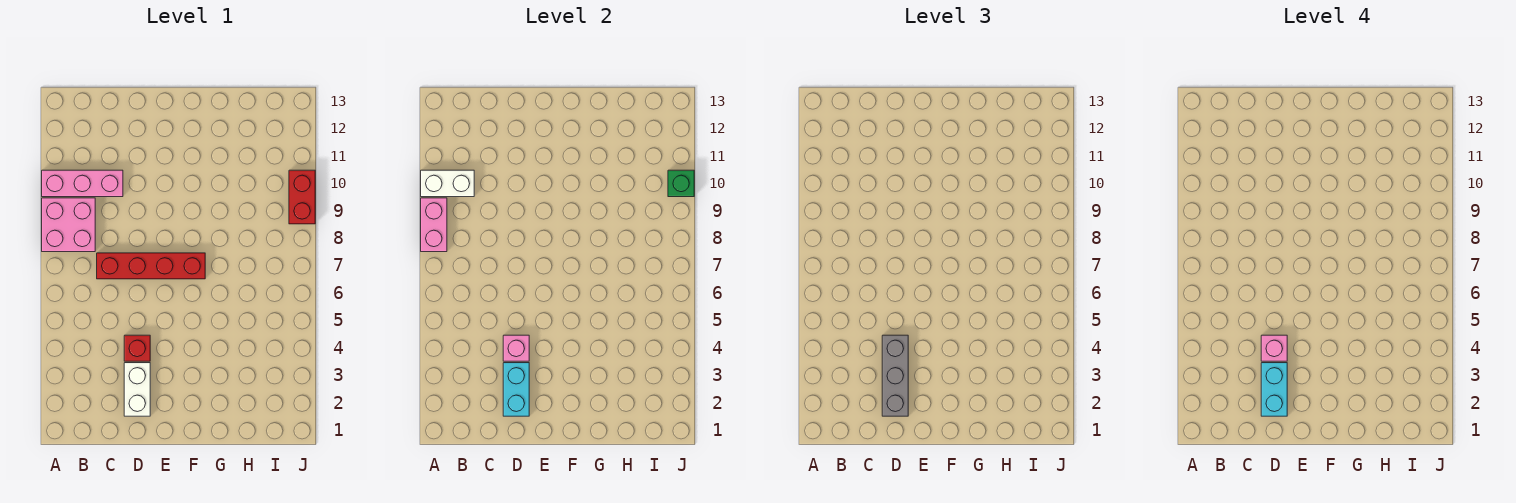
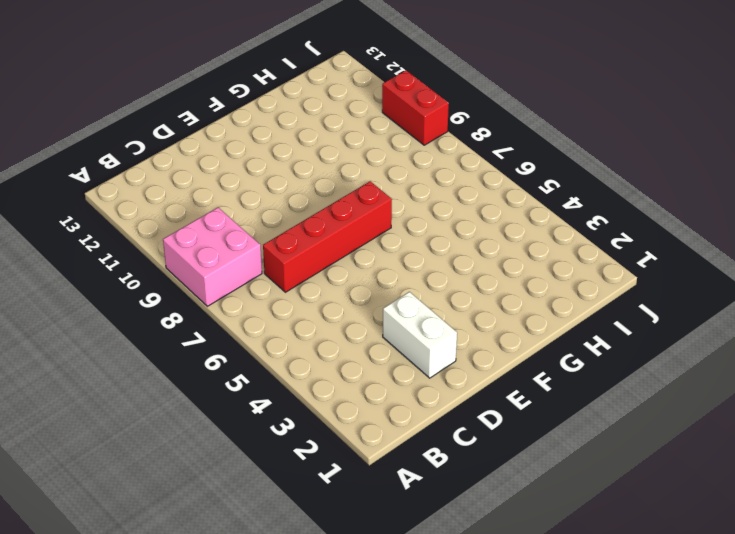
none -> pink brick A10:C10 level 1
none -> red brick D4 level 1
none -> pink brick A8:A9 level 2

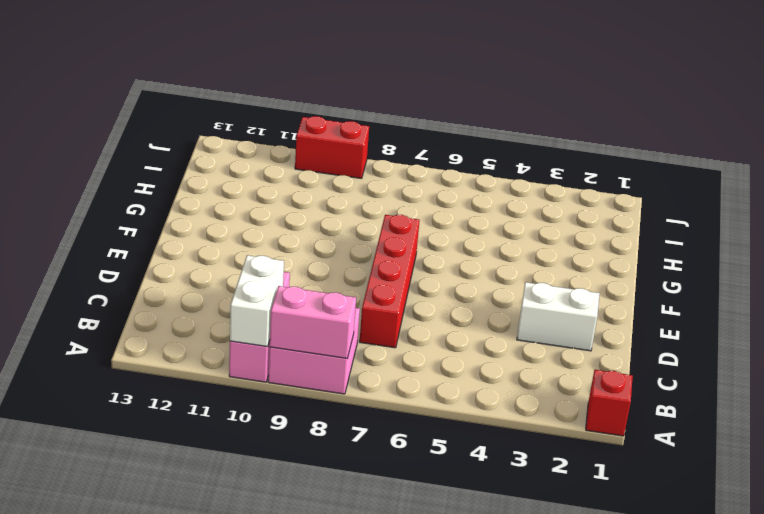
red brick A1 level 1 -> red brick D4 level 1
none -> cyan brick D2:D3 level 2
none -> pink brick D4 level 2
none -> green brick J10 level 2

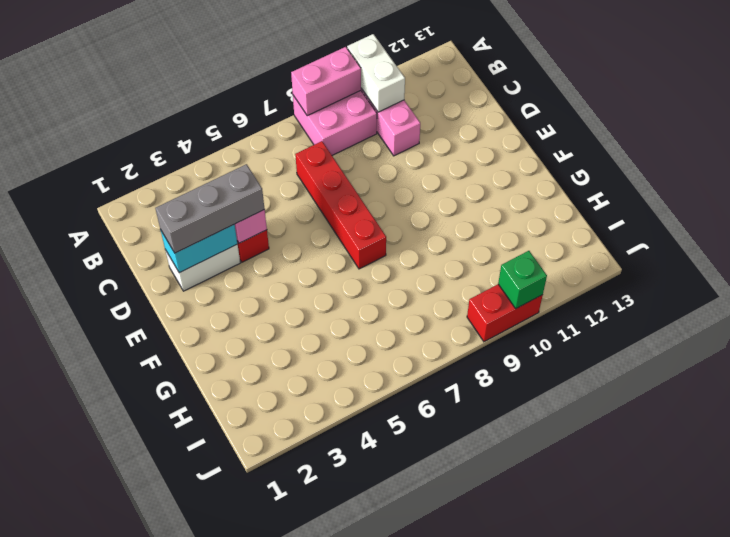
none -> cyan brick D2:D3 level 4
none -> pink brick D4 level 4

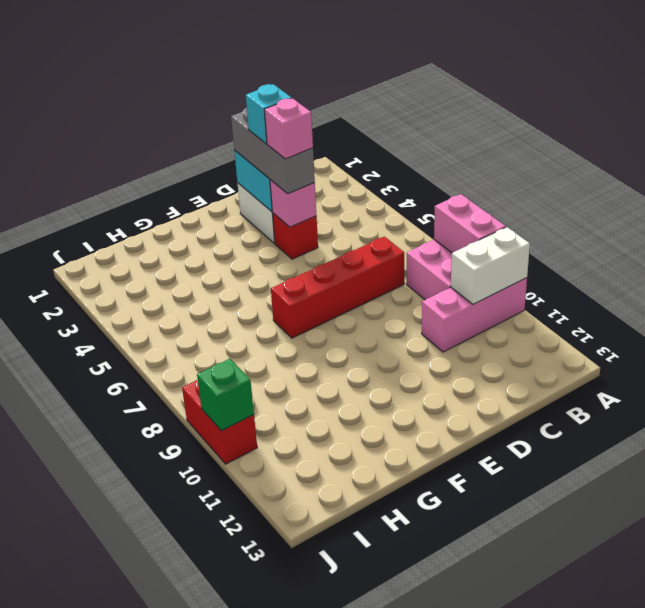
cyan brick D3 level 4 -> cyan brick D2:D3 level 4

